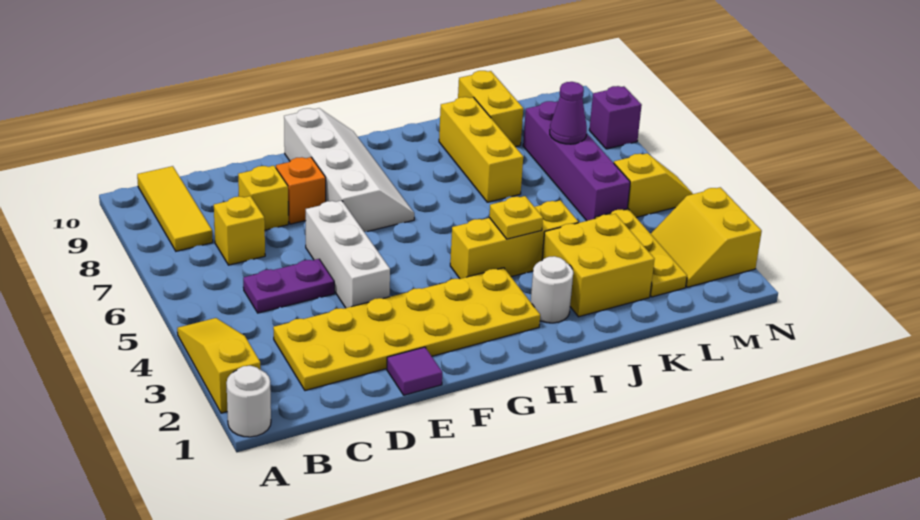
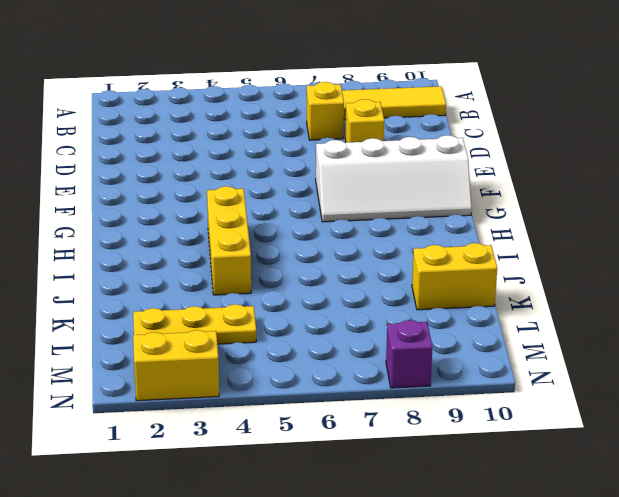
none -> white round brick A1 level 1
none -> yellow slope A2:A4 level 1 top 2
none -> yellow plate C2:H3 level 1

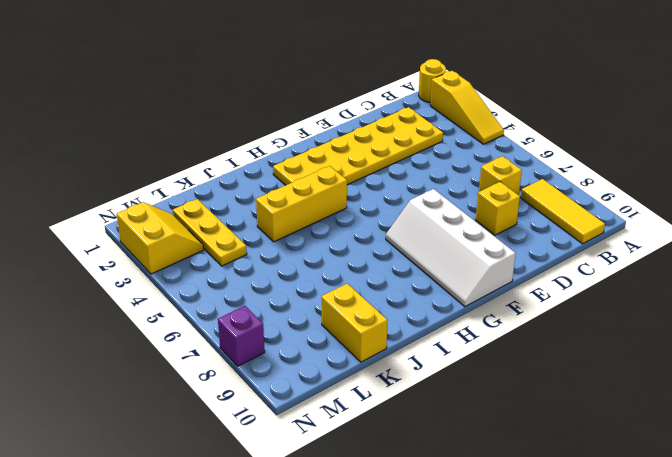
yellow round brick A1 level 1 -> white round brick A1 level 1
none -> purple plate C5:D5 level 1
none -> purple tile E1 level 1
none -> white brick E4:E6 level 1

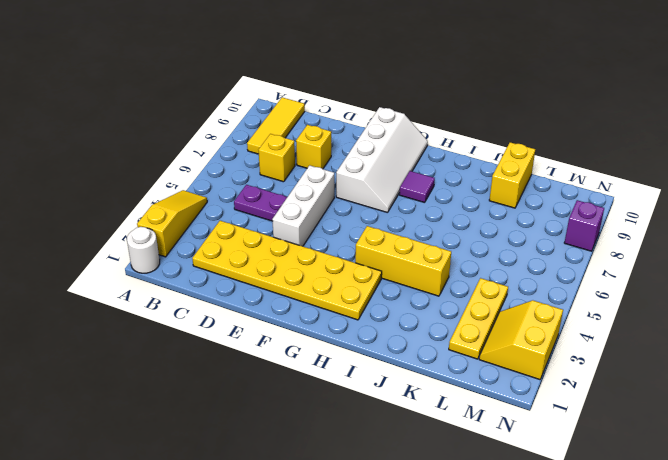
purple tile H8 level 1 -> purple tile E1 level 1
none -> orange brick E8 level 1
none -> white round brick I2 level 1
none -> yellow brick J2:K3 level 1

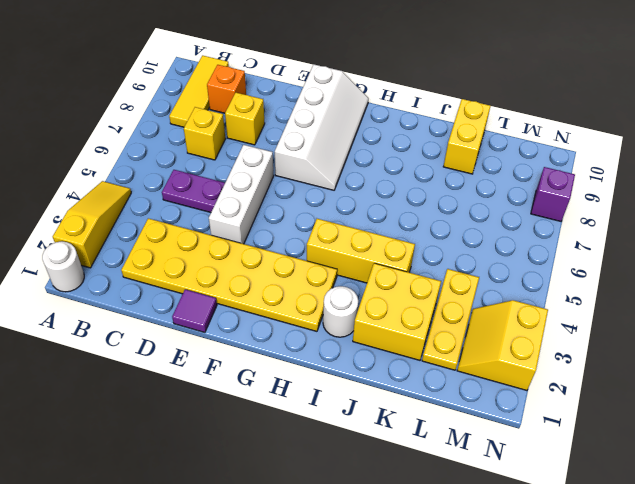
orange brick C9 level 1 -> orange brick E8 level 1
none -> yellow brick J7:J9 level 1
none -> purple brick L5:L8 level 1
none -> yellow slope M5:N5 level 1 top M

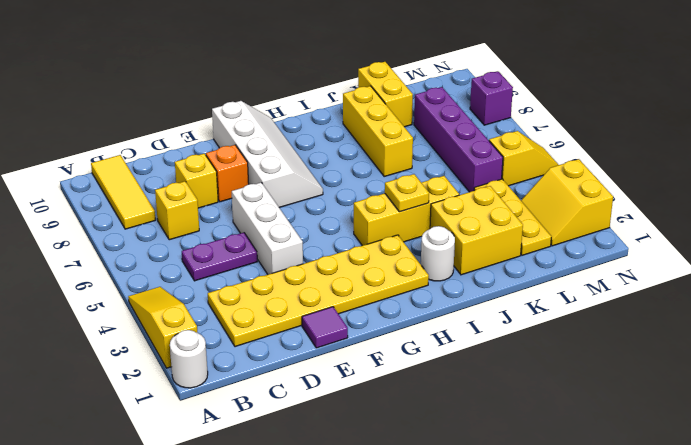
none -> purple cone L7 level 2

